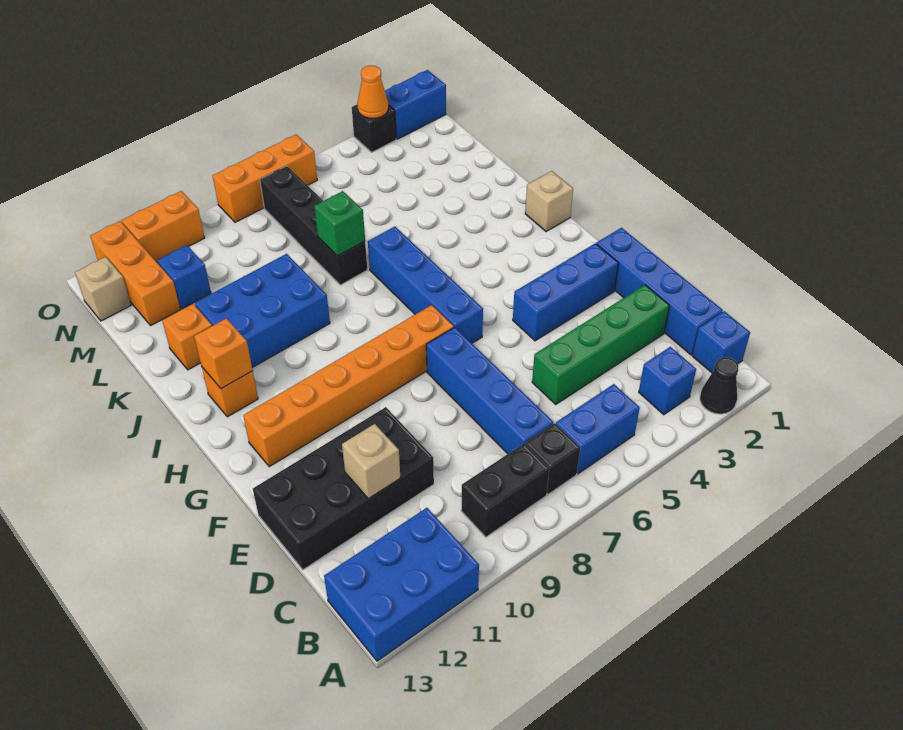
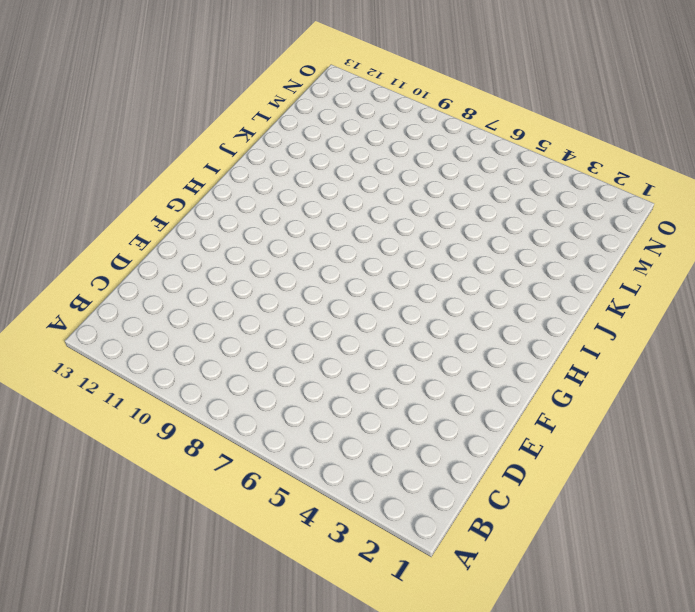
none -> black cone A2 level 1
none -> blue brick A11:B13 level 1
none -> blue brick B1 level 1
none -> blue brick B3 level 1

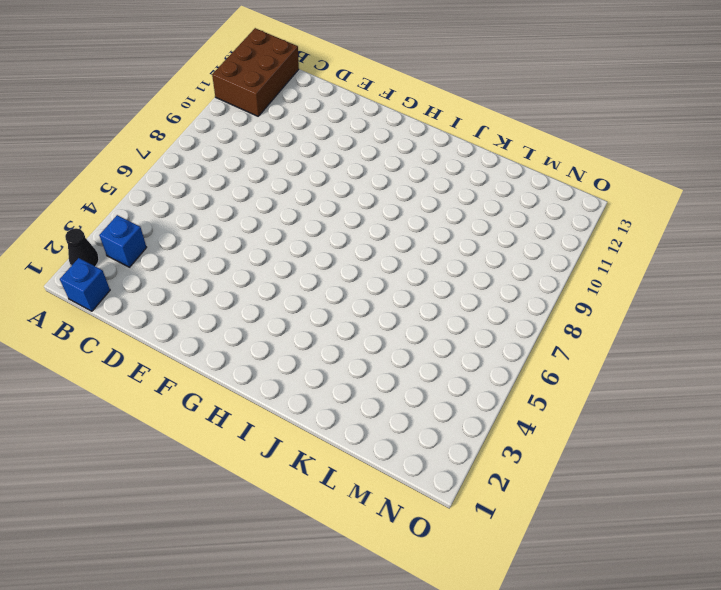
brown brick A11:B13 level 1 -> blue brick A11:B13 level 1
none -> blue brick B5:B6 level 1
none -> black brick B7 level 1
none -> black brick B8:B9 level 1
none -> blue brick C1:F1 level 1

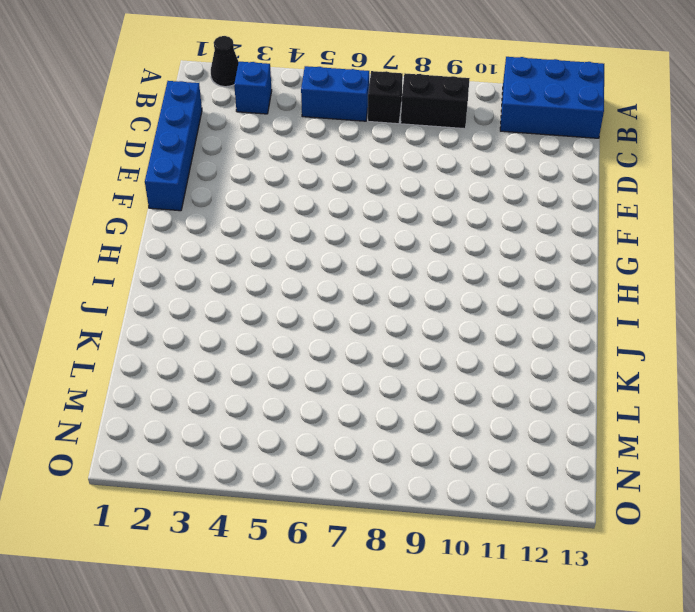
none -> blue brick B1 level 1
none -> blue brick C7:F7 level 1
none -> green brick D2:D5 level 1
none -> black brick D10:E13 level 1

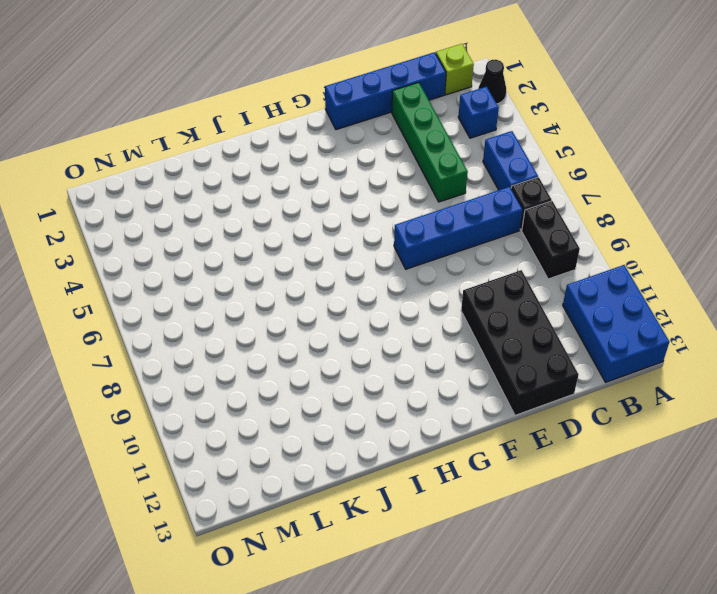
lime brick B1 level 1 -> blue brick B1 level 1
none -> blue brick F2:F4 level 1
none -> blue brick G6:J6 level 1
none -> orange brick G7:G12 level 1
none -> tan brick I1 level 1

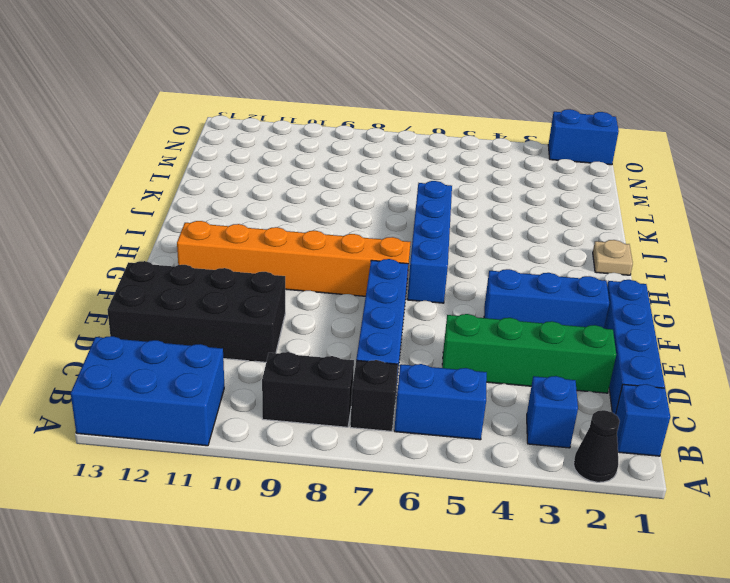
tan plate I1 level 1 -> tan brick I1 level 1
none -> orange brick I12 level 1
none -> blue brick J9:K11 level 1
none -> black brick K7:N7 level 1
none -> orange brick K12 level 1

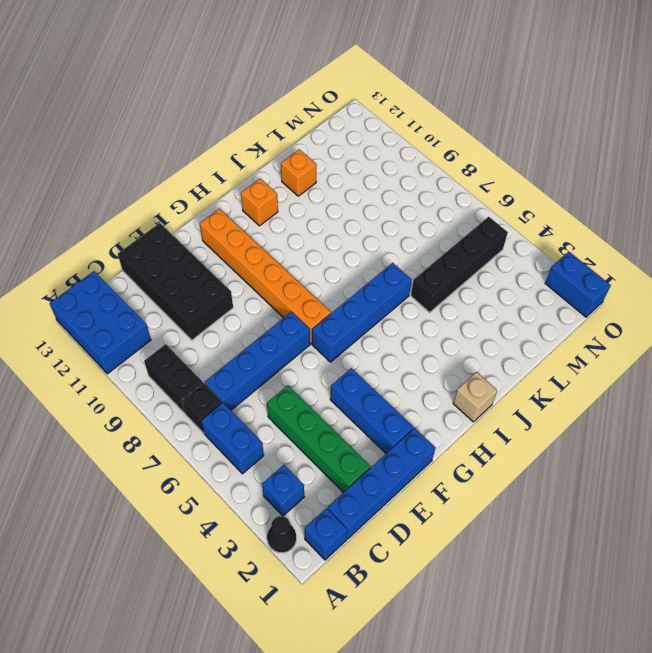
black brick K5:N5 level 1 -> black brick K7:N7 level 1
none -> blue brick J9:K11 level 1
none -> blue brick M11 level 1
none -> orange brick M12:O12 level 1
none -> tan brick N13 level 1

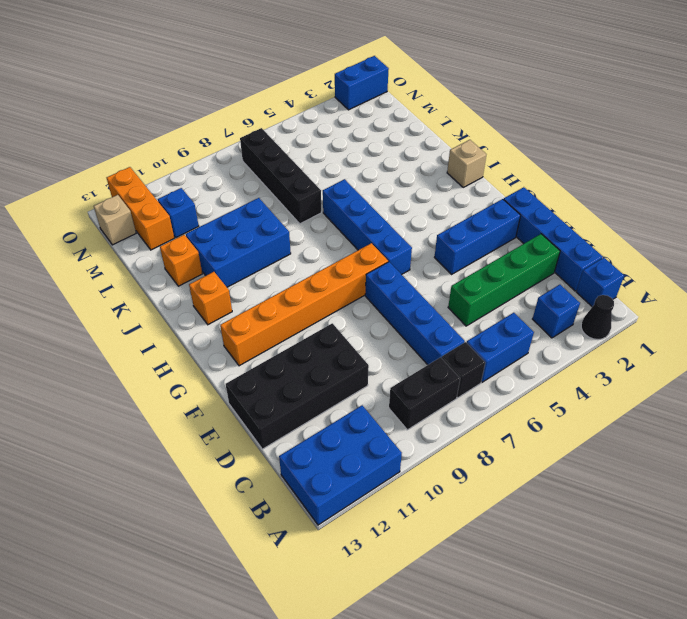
none -> black brick O3 level 1
none -> orange brick O6:O8 level 1
none -> orange brick O10:O11 level 1
none -> tan brick D11 level 2

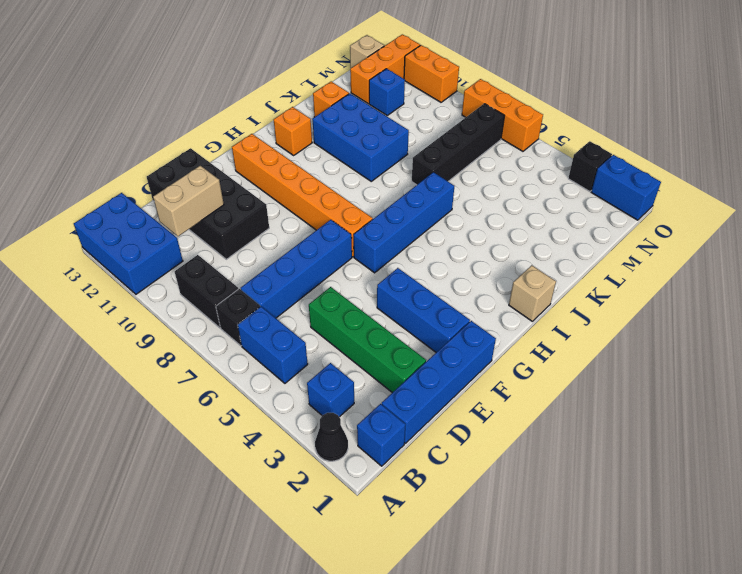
tan brick C11:D11 level 2 -> tan brick D11 level 2
none -> orange brick I12 level 2
none -> green brick K7 level 2
none -> orange cone O3 level 2

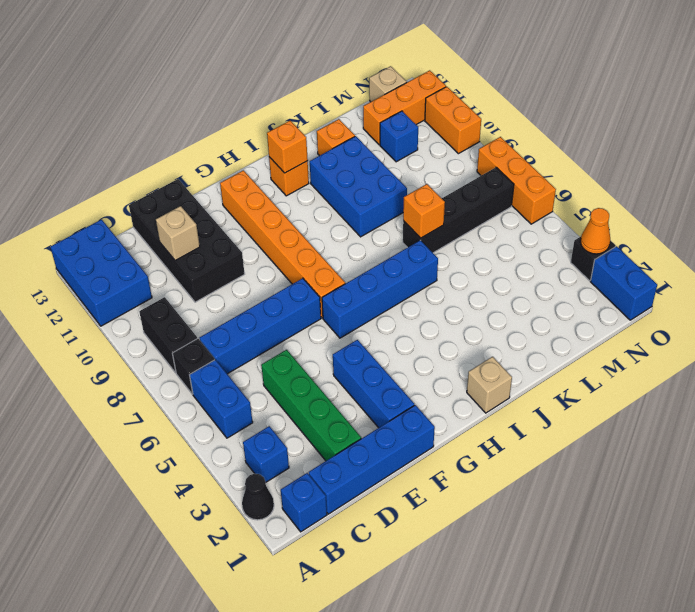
orange brick K7 level 2 -> green brick K7 level 2

